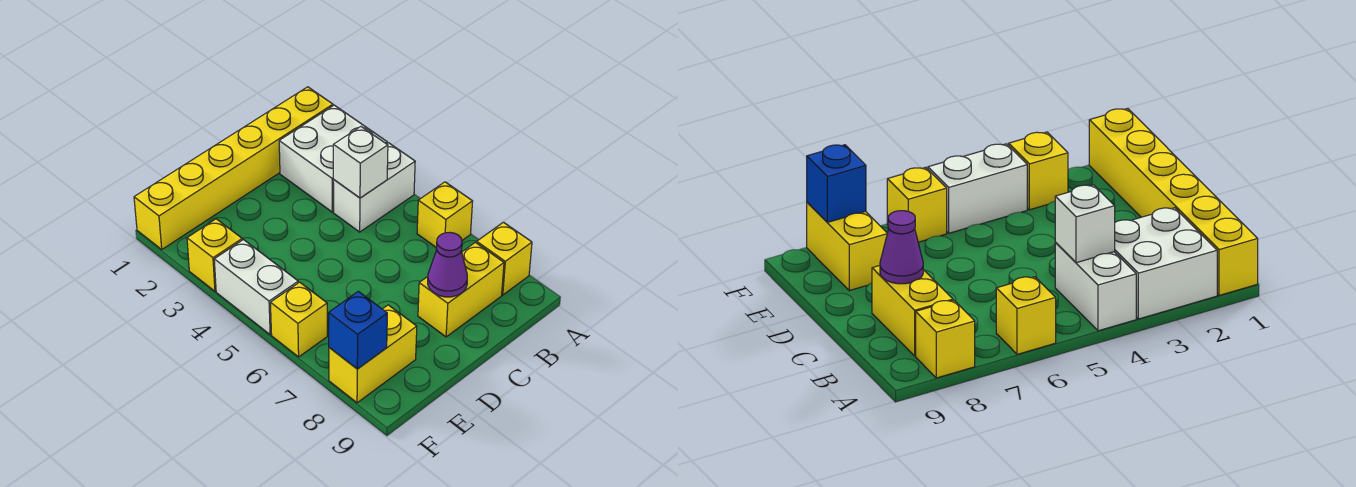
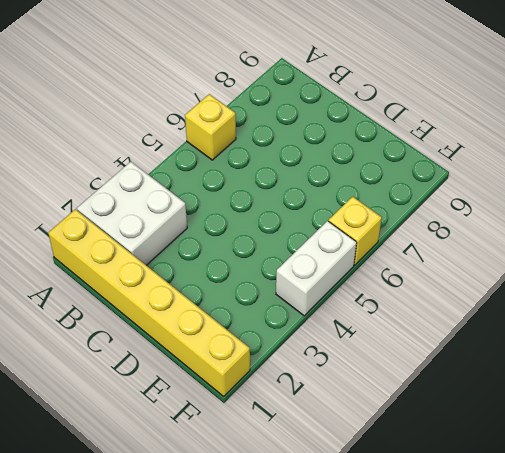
none -> white brick A4:B4 level 1
none -> yellow brick A8 level 1
none -> yellow brick B8:C8 level 1

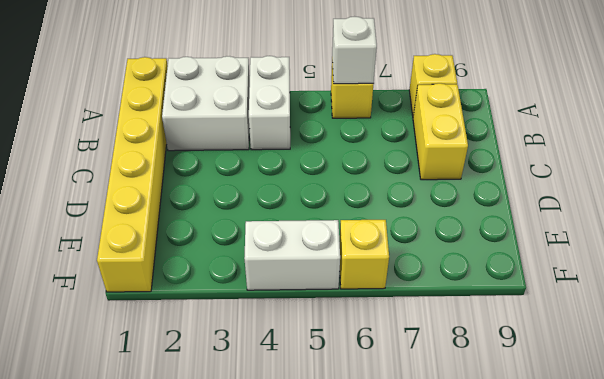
white brick A6 level 2 -> white brick B4 level 2
none -> yellow brick E8:F8 level 1
none -> yellow brick F3 level 1
none -> purple cone C8 level 2

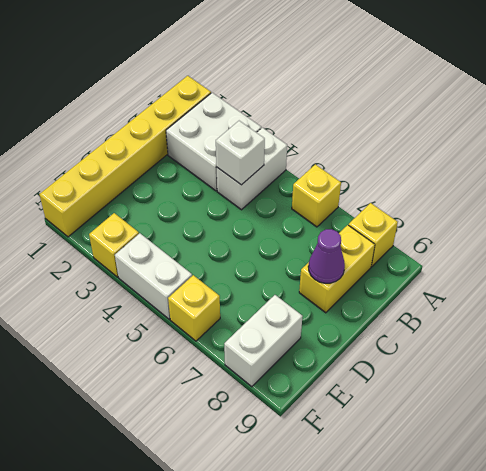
white brick E8:F8 level 1 -> yellow brick E8:F8 level 1
none -> blue brick F8 level 2

